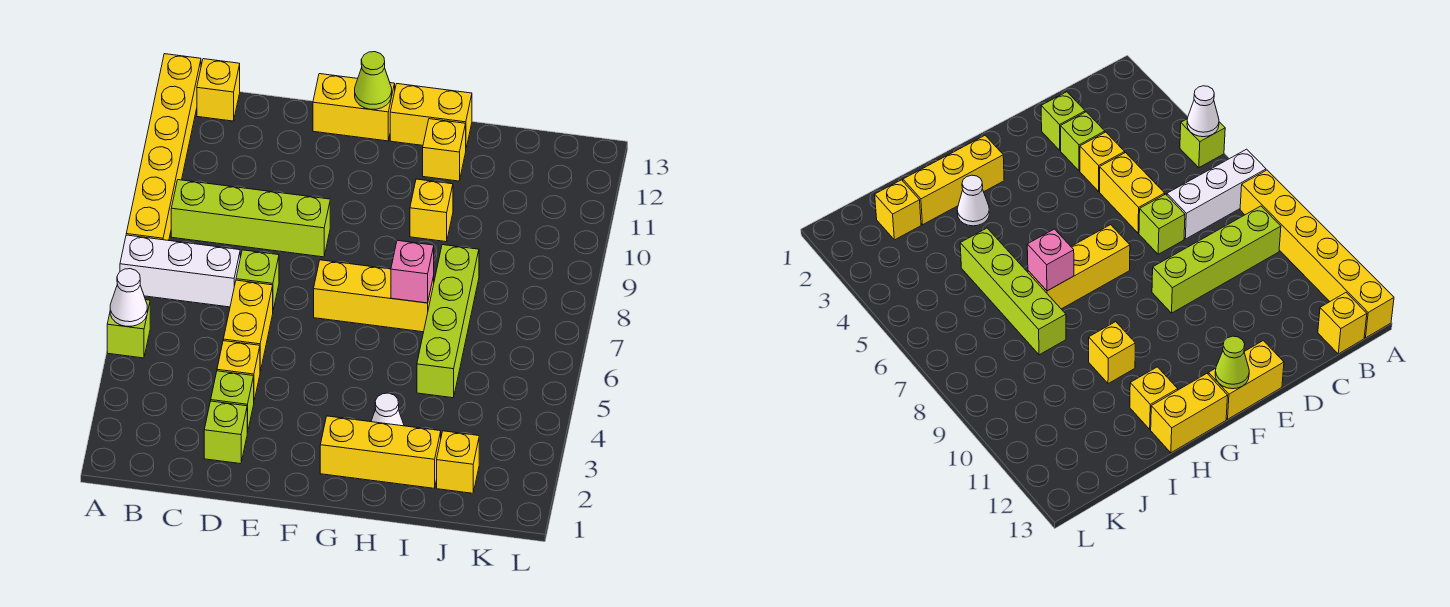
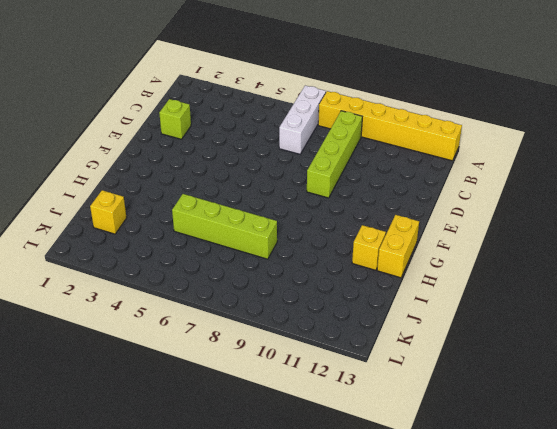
none -> lime brick A5 level 1
none -> yellow brick B13 level 1
none -> lime brick D3 level 1

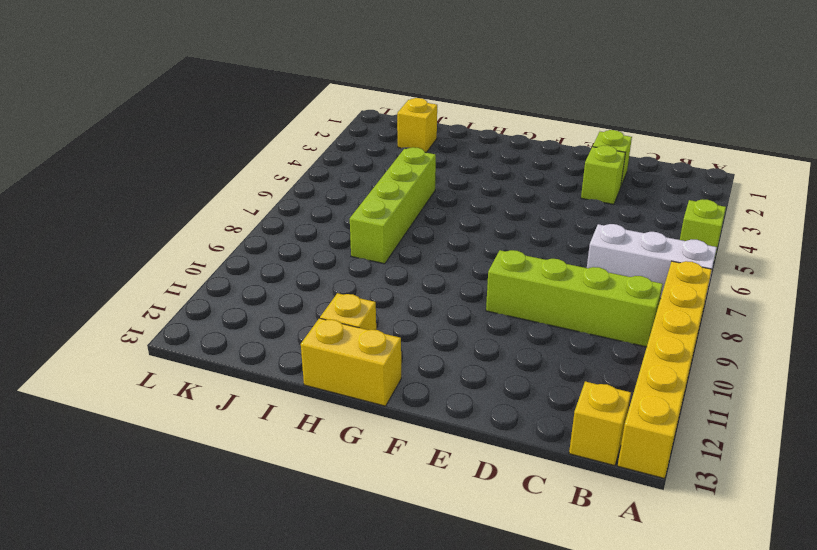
none -> yellow brick D4 level 1
none -> yellow brick D5:D6 level 1
none -> lime brick D7 level 1

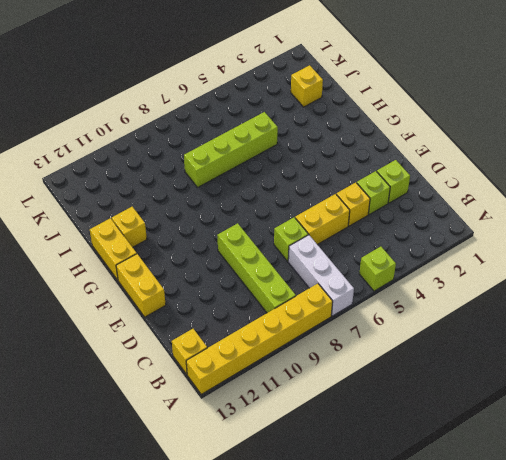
none -> yellow brick F7:H7 level 1
none -> yellow brick G2:I2 level 1
none -> white cone H3 level 1

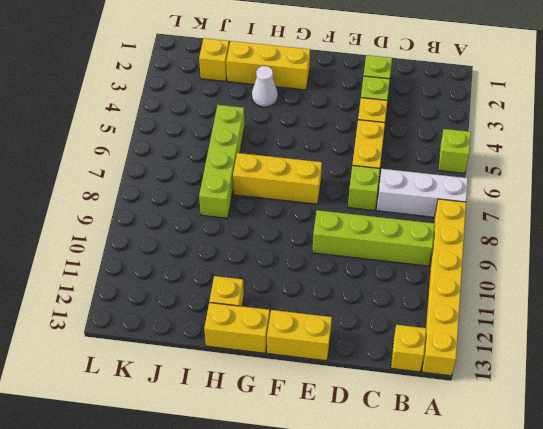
none -> yellow brick H10 level 1
none -> white cone A5 level 2
none -> lime cone F13 level 2

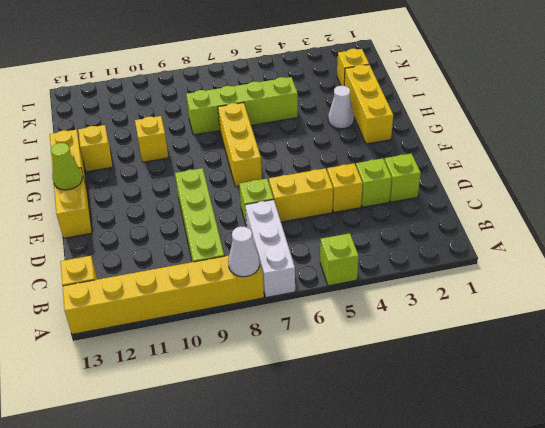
white cone A8 level 2 -> white cone A5 level 2
none -> pink brick H7 level 2

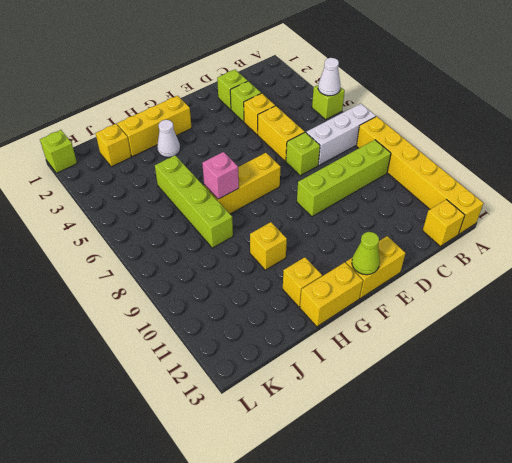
lime brick L1 level 1 -> none

